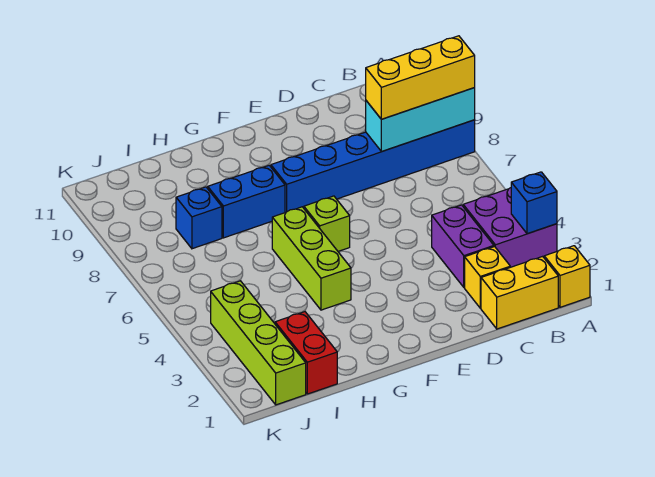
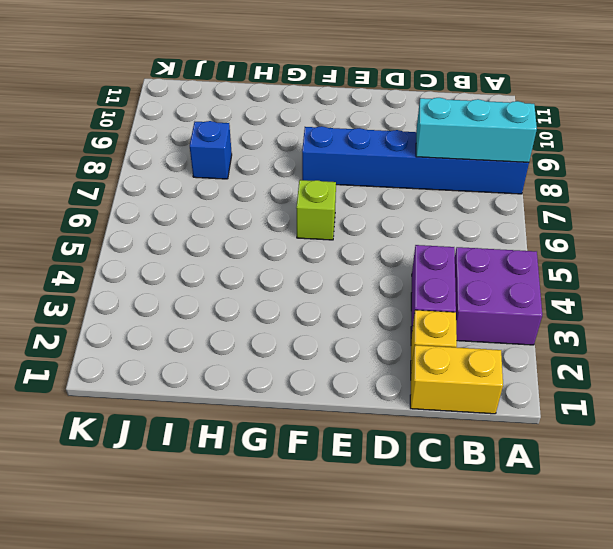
none -> yellow brick A1 level 1
none -> lime brick G4:G6 level 1
none -> blue brick G8:H8 level 1

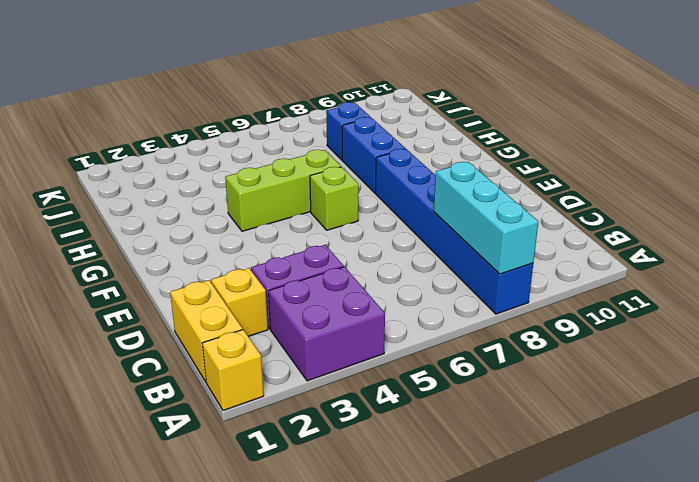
none -> red brick I1:I2 level 1
none -> lime brick J1:J4 level 1
none -> blue brick A3 level 2

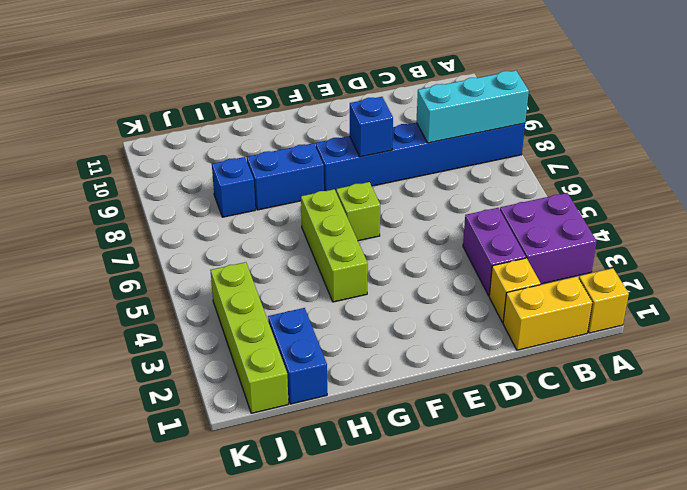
blue brick E8 level 2 -> blue brick A3 level 2
blue brick I1:I2 level 1 -> red brick I1:I2 level 1
none -> yellow brick A8:C8 level 3

